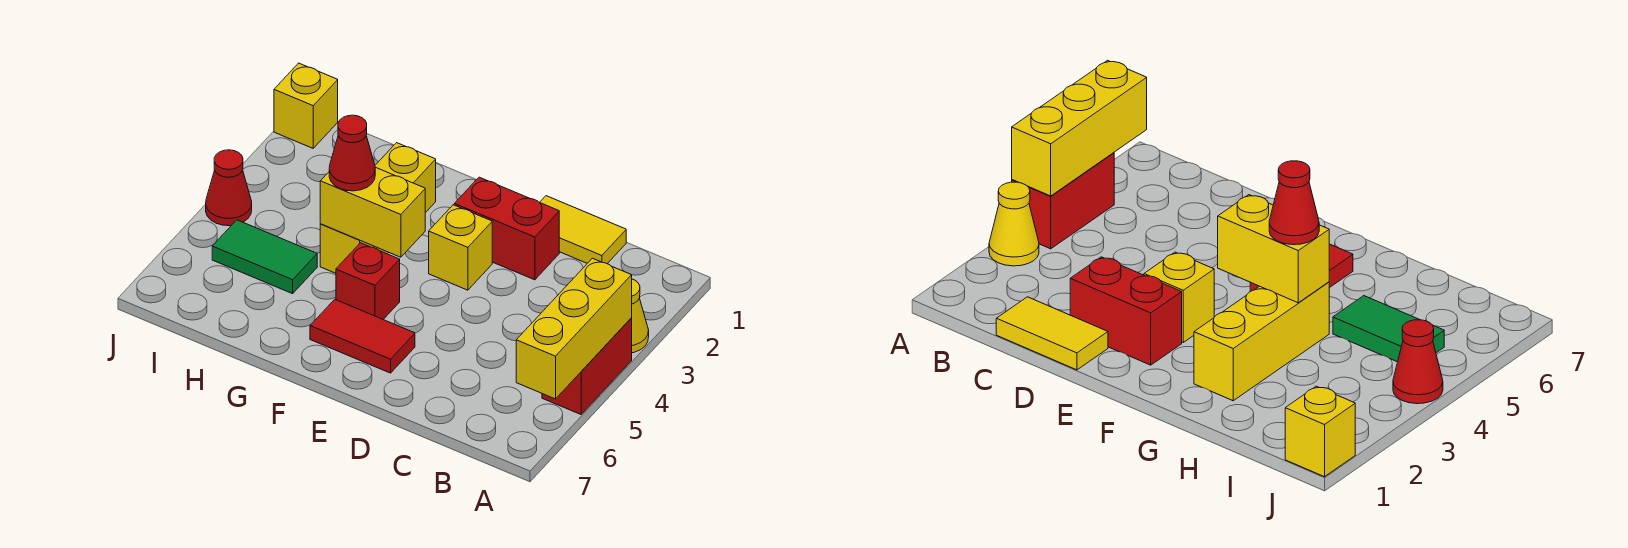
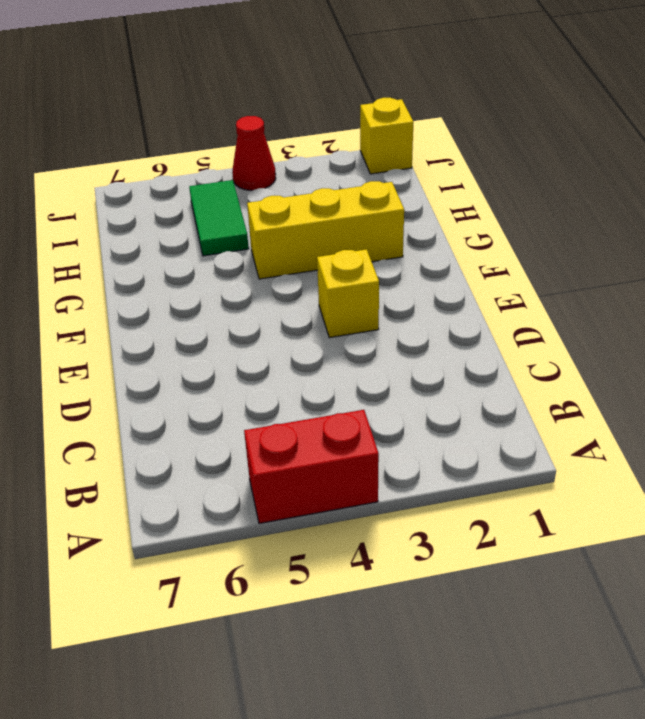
none -> yellow cone A3 level 1
none -> yellow tile C1:D1 level 1
none -> red brick D2:E2 level 1

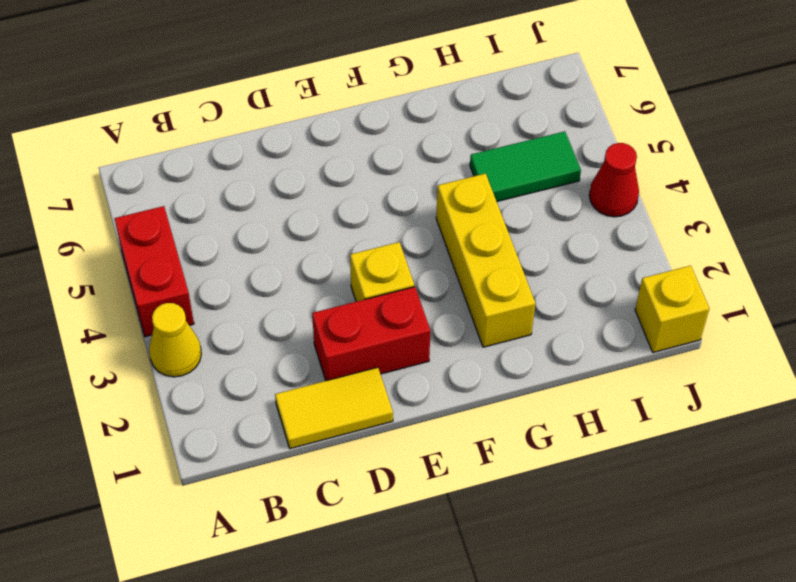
none -> red tile E6:F6 level 1
none -> red brick F5 level 1
none -> yellow brick A4:A6 level 2

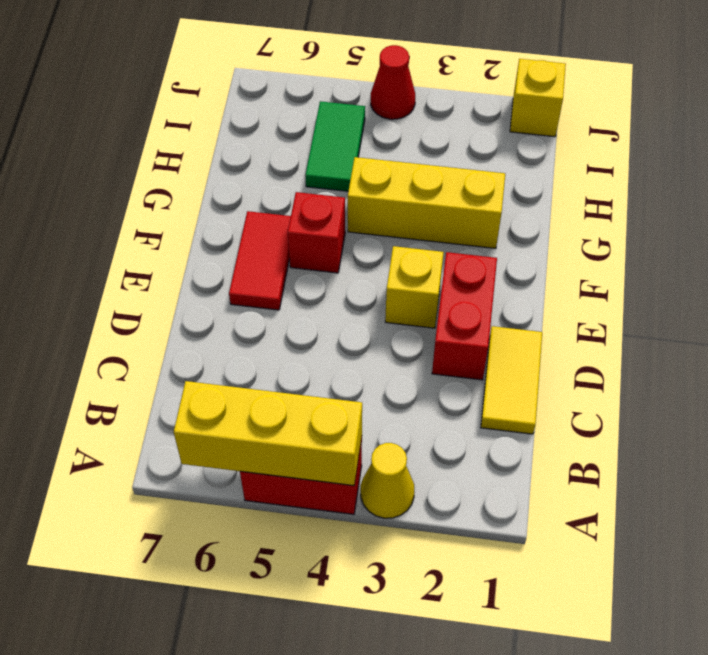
none -> yellow brick F4:G4 level 2
none -> red cone G4 level 3

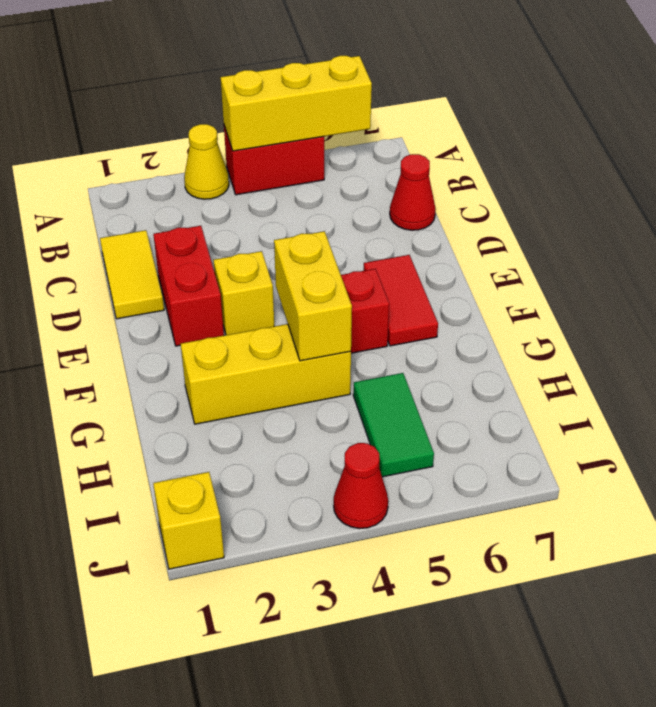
red cone C7 level 1 -> red cone G4 level 3

